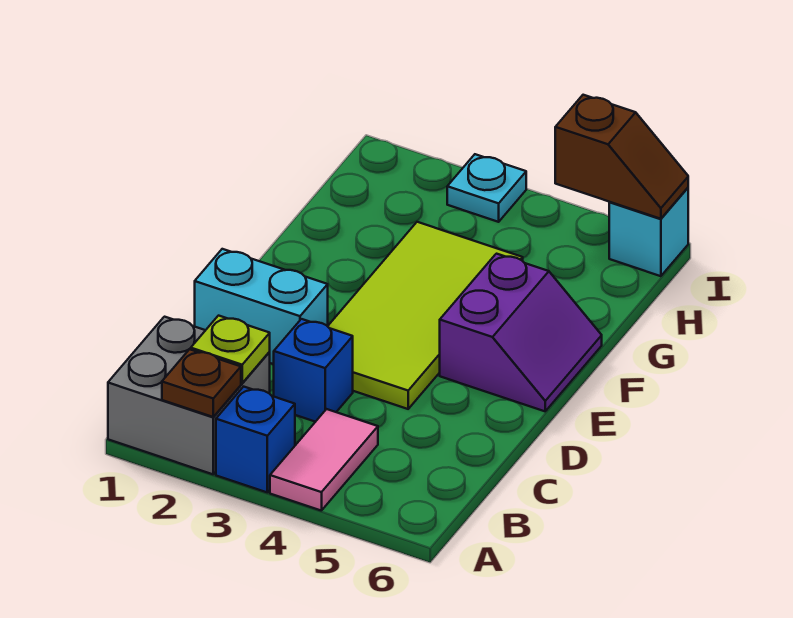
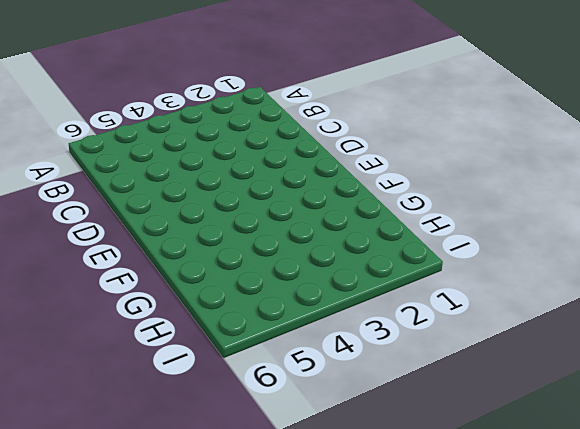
none -> grey brick A1:B2 level 1
none -> blue brick A3 level 1
none -> pink tile A4:B4 level 1

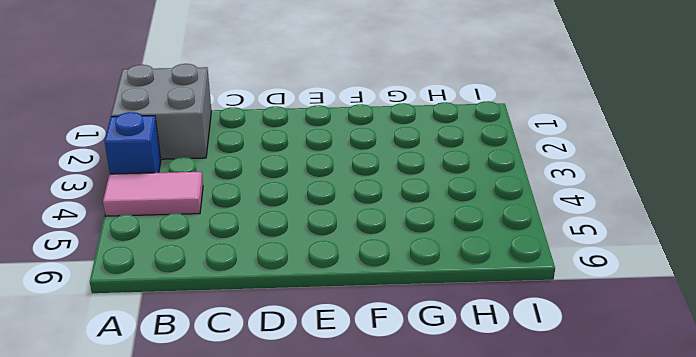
none -> blue brick C3 level 1
none -> cyan brick D1:D2 level 1
none -> lime tile D3:G4 level 1

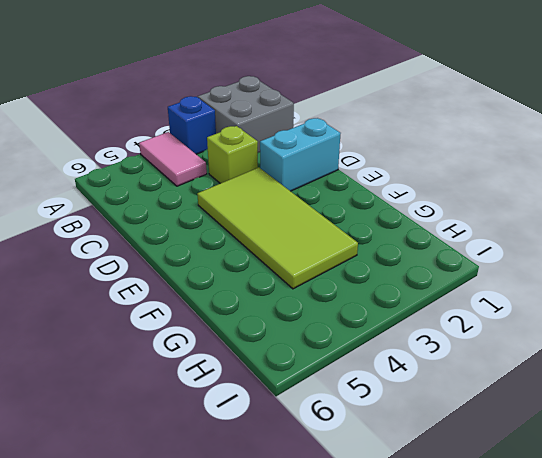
lime brick C3 level 1 -> blue brick C3 level 1
none -> purple slope E5:F6 level 1 top 5
none -> cyan plate I3 level 1
none -> cyan brick I6 level 1

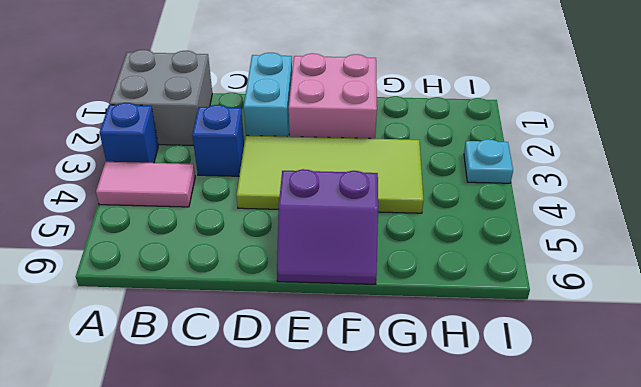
pink brick E1:F2 level 1 -> none
none -> cyan brick I6 level 1
none -> brown plate A2 level 2
none -> lime plate B2 level 2

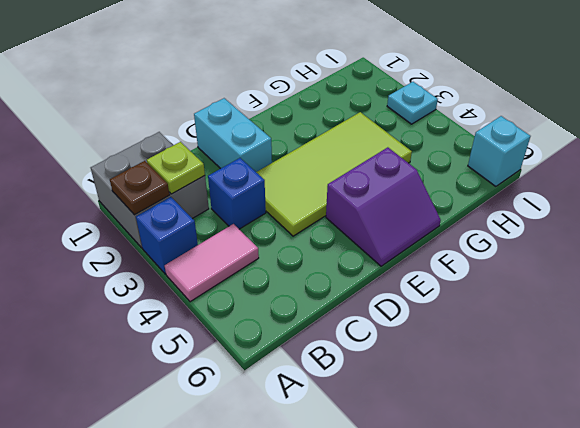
none -> brown slope I5:I6 level 2 top 5

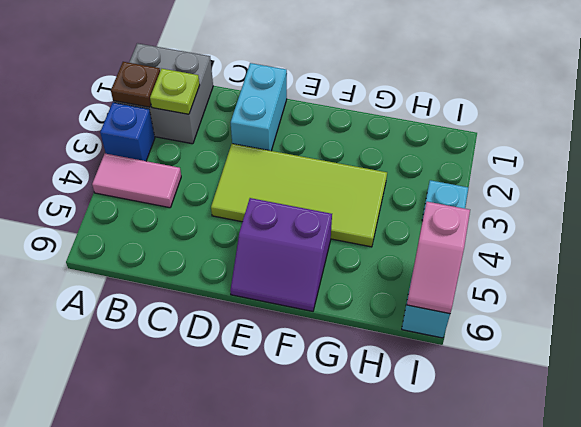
pink slope I5:I6 level 2 top 5 -> brown slope I5:I6 level 2 top 5
none -> blue brick C3 level 1

